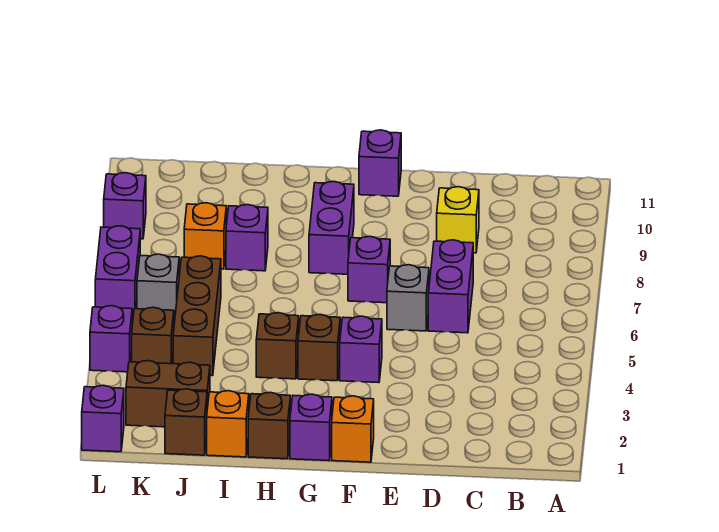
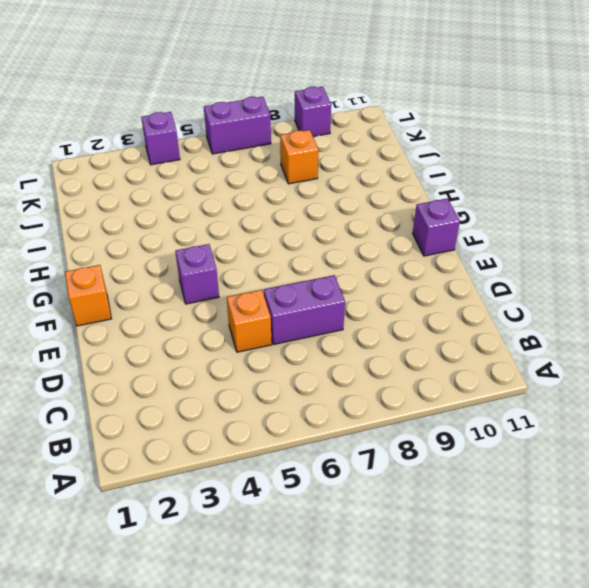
orange brick D5 level 1 -> orange brick I1 level 1
none -> yellow brick D9 level 1
none -> grey brick E6 level 1
none -> purple brick F7 level 1

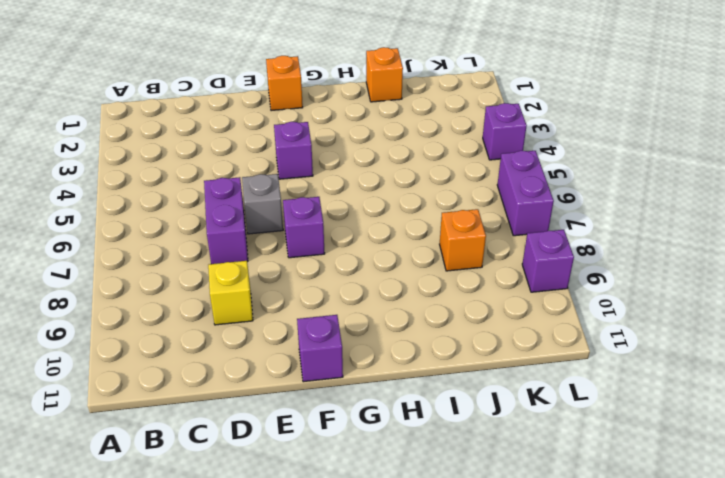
none -> purple brick G1 level 1
none -> brown brick G4 level 1
none -> purple brick G8:G9 level 1

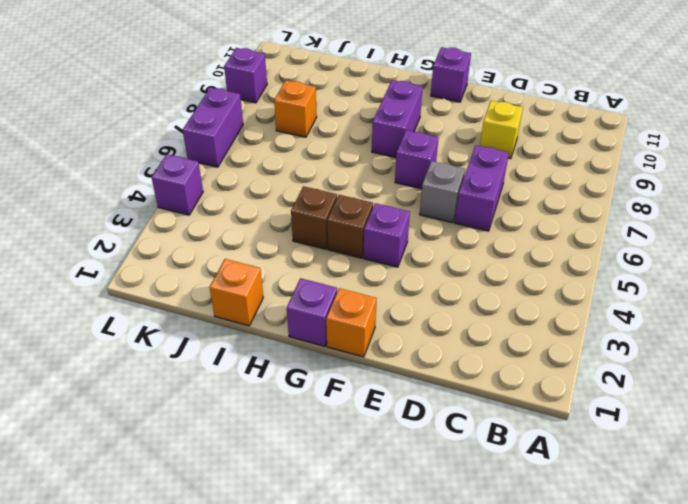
none -> brown brick H1 level 1
none -> purple brick I8 level 1
none -> brown brick J1 level 1

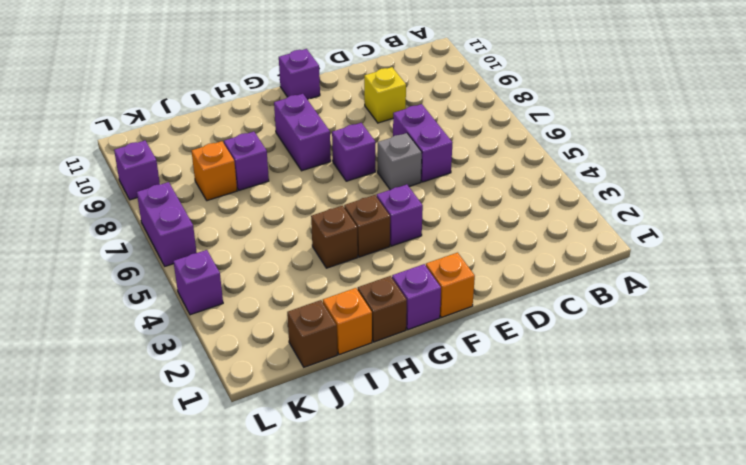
none -> brown brick J2:K2 level 1
none -> brown brick J4:J6 level 1
none -> brown brick K4 level 1

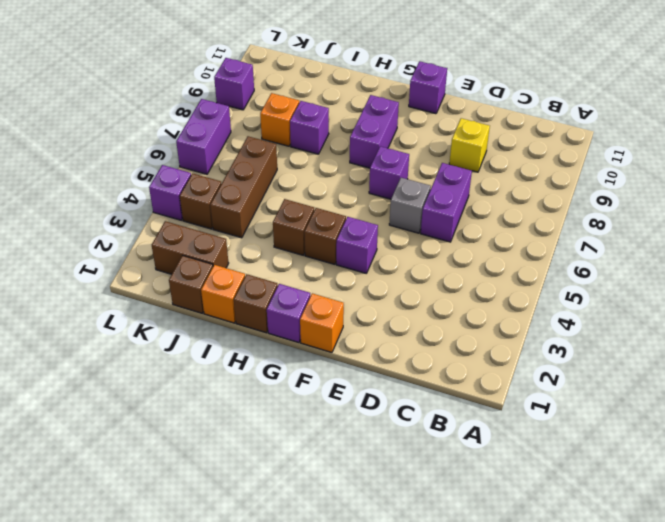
none -> grey brick K6 level 1
none -> purple brick L1 level 1

